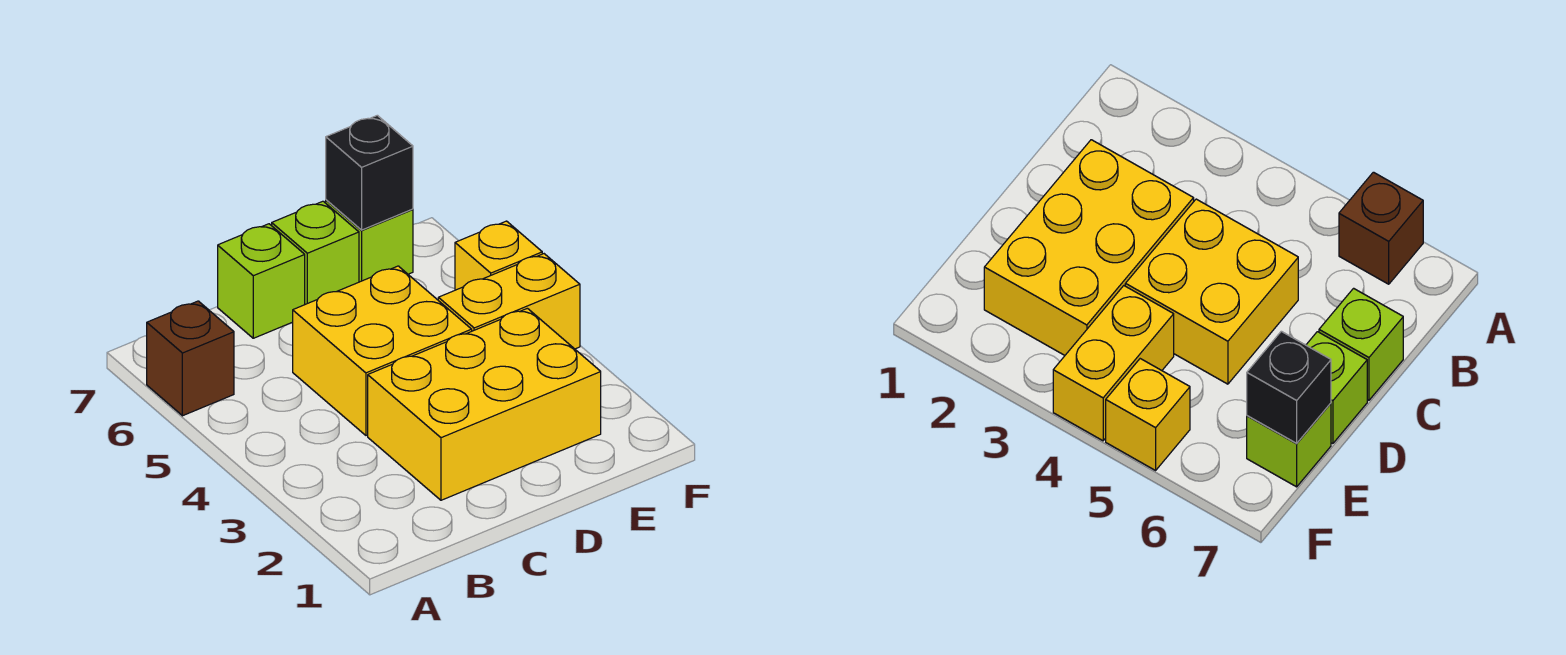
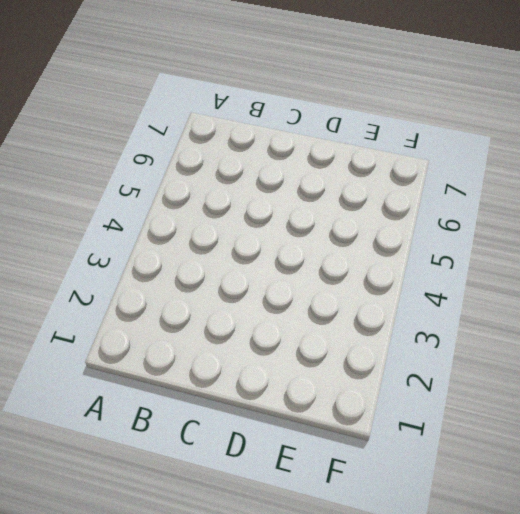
none -> brown brick A6 level 1
none -> yellow brick C2:E3 level 1

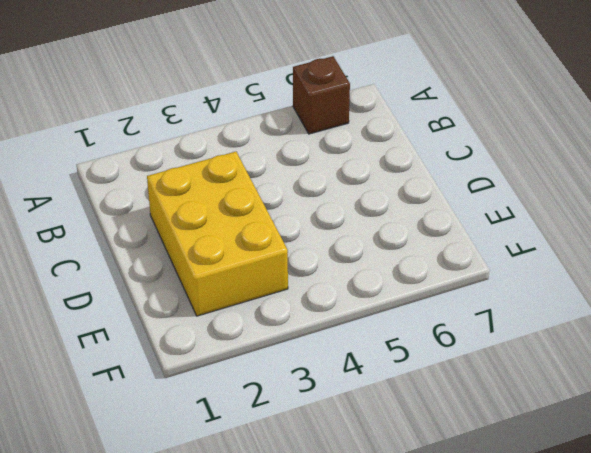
none -> yellow brick C4:D5 level 1
none -> lime brick C7 level 1

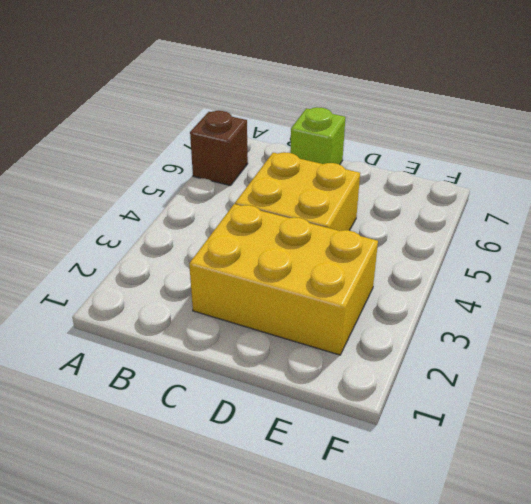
none -> lime brick D7 level 1
none -> yellow brick E4:F4 level 1

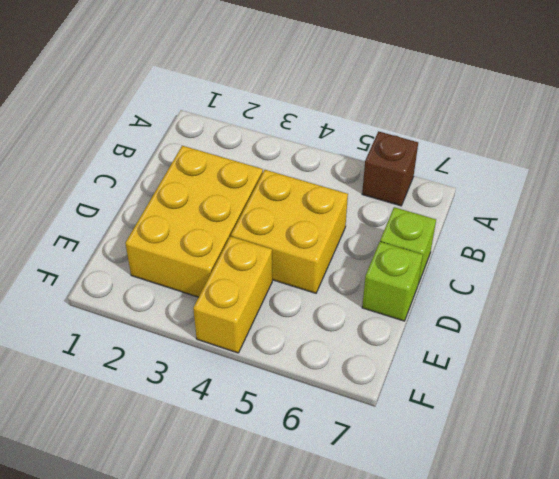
none -> lime brick E7 level 1
none -> yellow brick F5 level 1

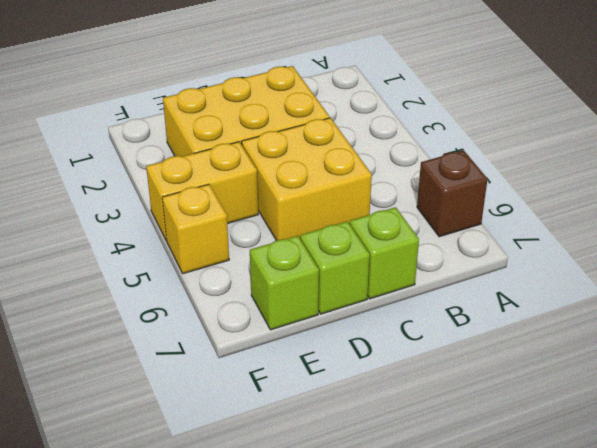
none -> black brick E7 level 2

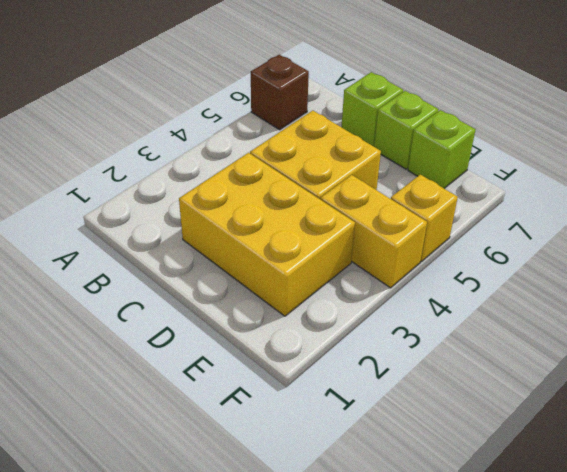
none -> black brick E7 level 2

